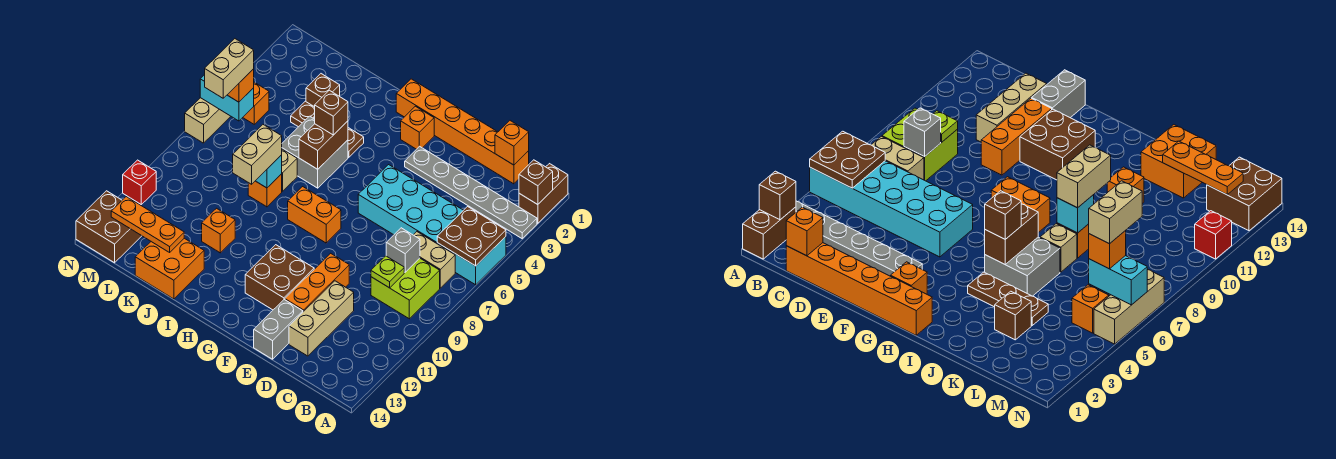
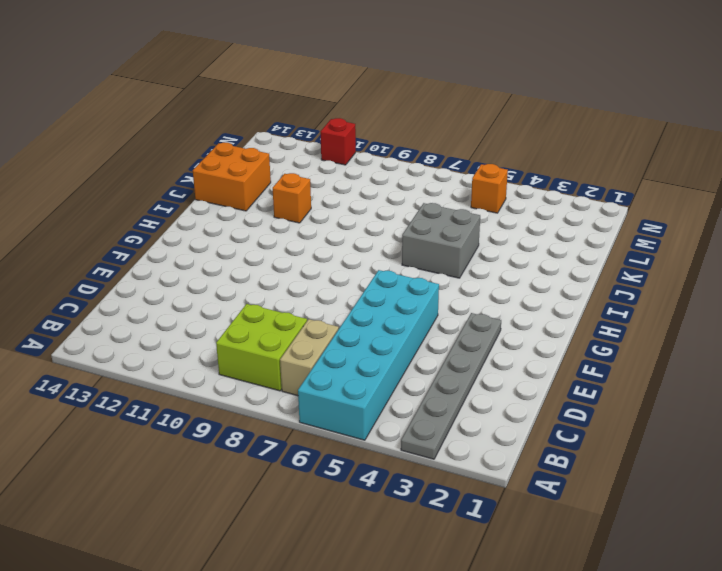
none -> brown brick A1:A2 level 1
none -> orange brick C1:H1 level 1
none -> tan brick D11:D13 level 1
none -> orange brick E10:E12 level 1

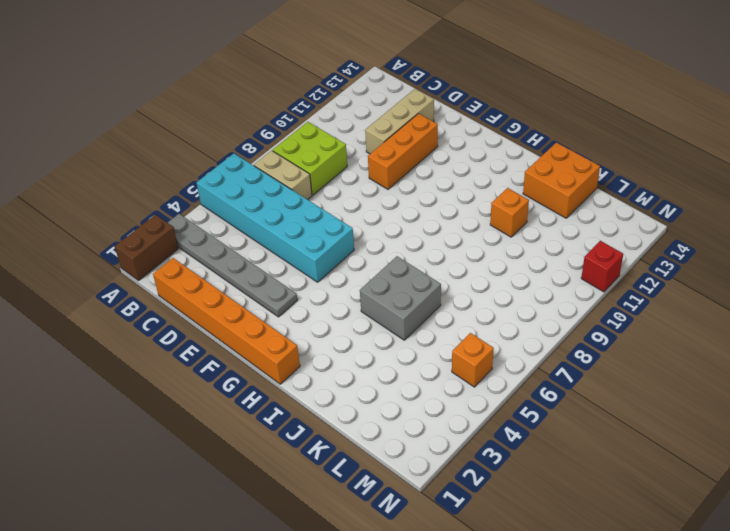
none -> grey brick E13:E14 level 1
none -> brown brick F11:G12 level 1
none -> orange brick G2 level 1
none -> orange brick G8:H8 level 1

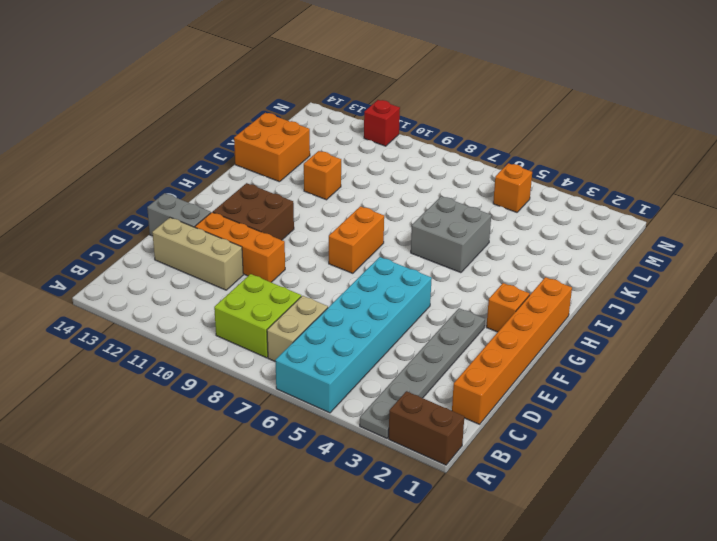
none -> brown plate I4:K4 level 1
none -> tan brick J7 level 1
none -> orange brick J8 level 1
none -> brown brick K3 level 1

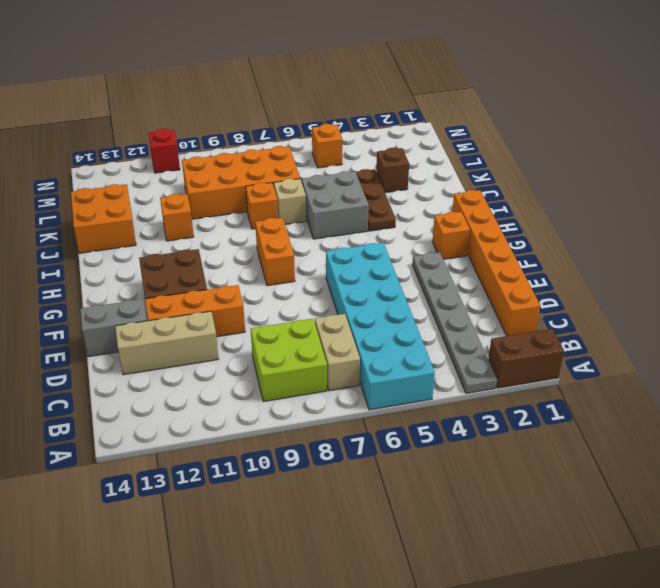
orange brick K7:L10 level 1 -> none
none -> brown brick M13:N14 level 1
none -> tan brick N5:N7 level 1
none -> brown brick A2 level 2
none -> brown plate A5:B6 level 2

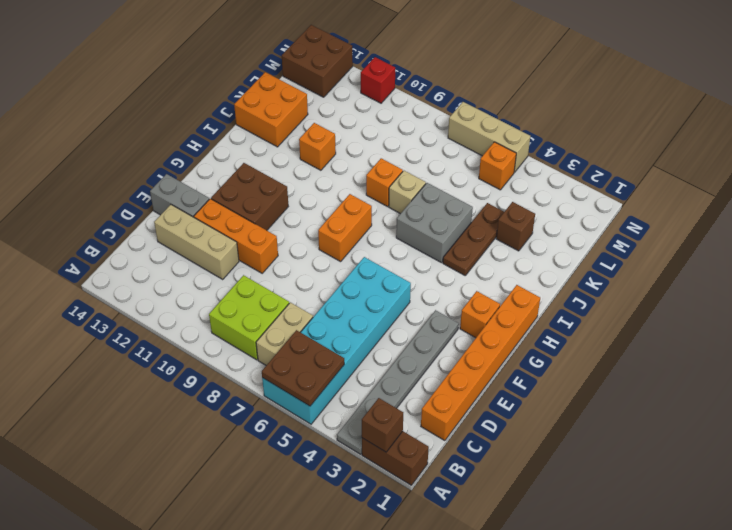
none -> orange brick C1 level 2
none -> grey brick C8 level 2
none -> lime plate C9 level 2
none -> brown brick I5:I6 level 2

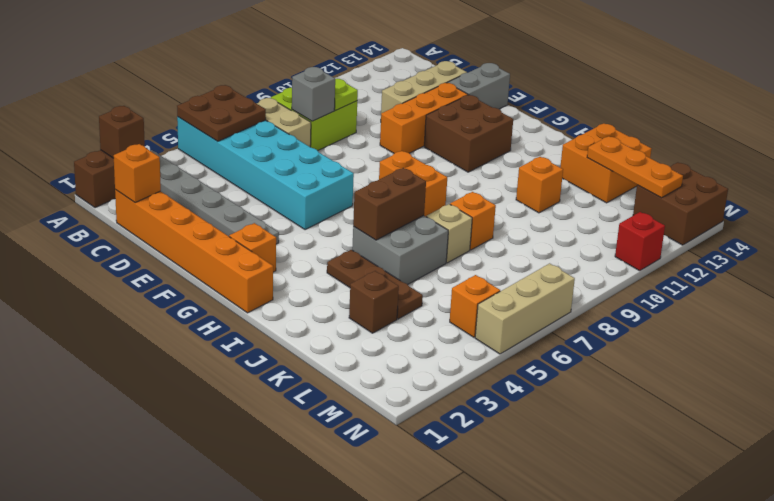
none -> cyan brick J8 level 2
none -> cyan brick M6:N6 level 2
none -> brown brick I5 level 3
none -> tan brick J8:J9 level 3

